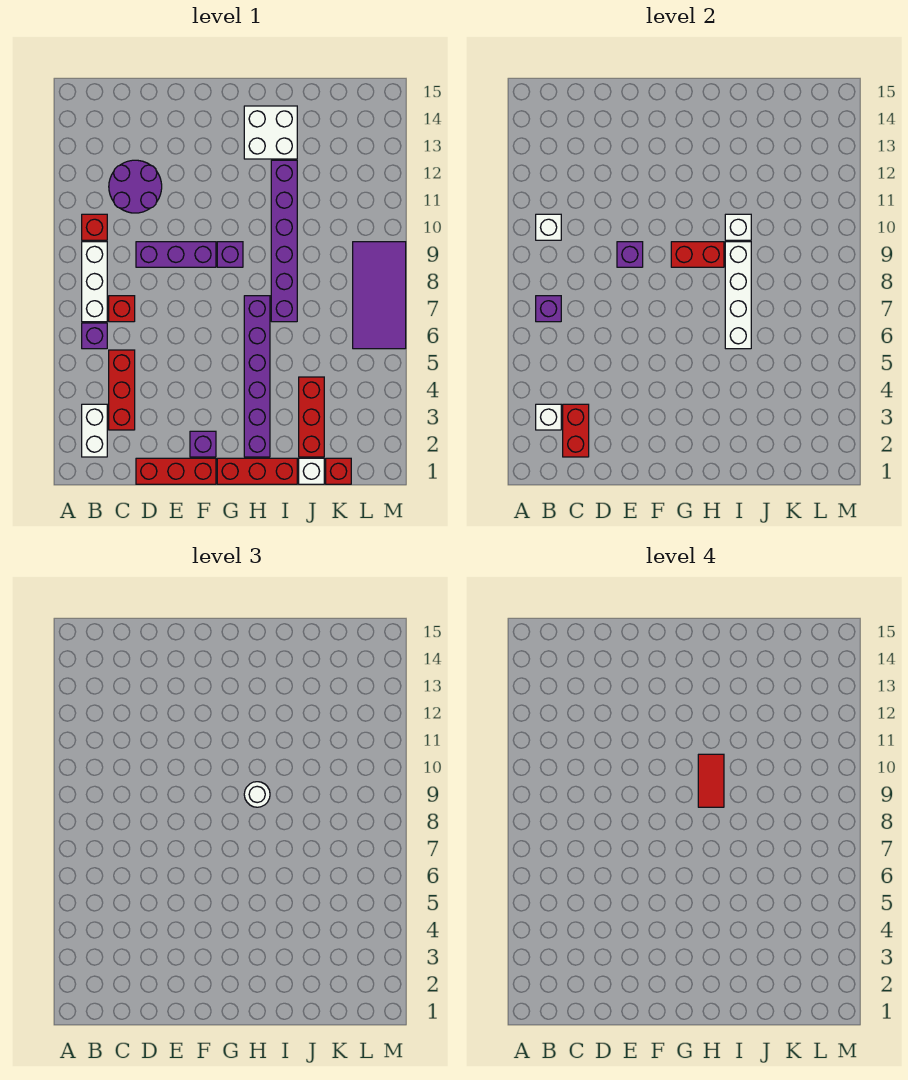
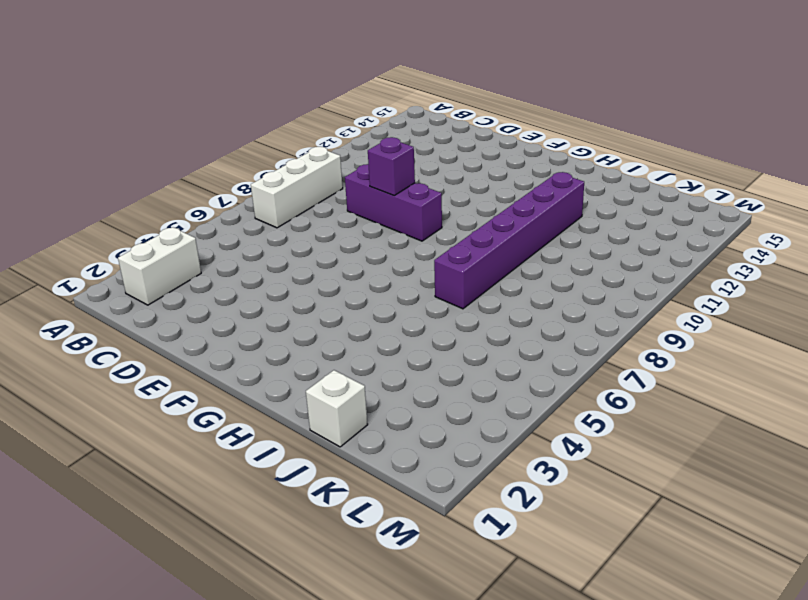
none -> purple brick B6 level 1
none -> red brick B10 level 1
none -> red brick C3:C5 level 1

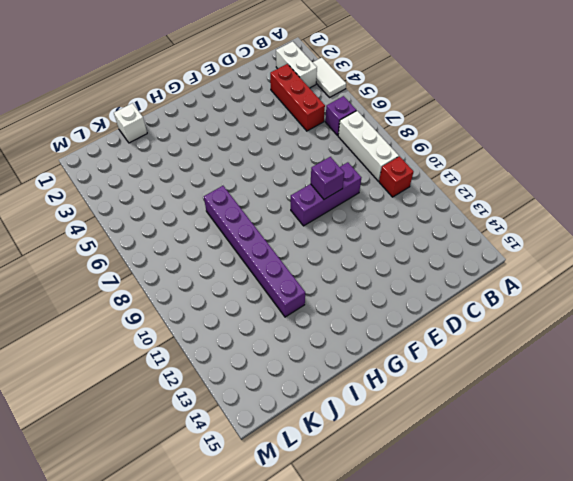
white tile A3:A4 level 1 -> none
none -> red brick C7 level 1
none -> purple round brick C11:D12 level 1
none -> red brick D1:F1 level 1

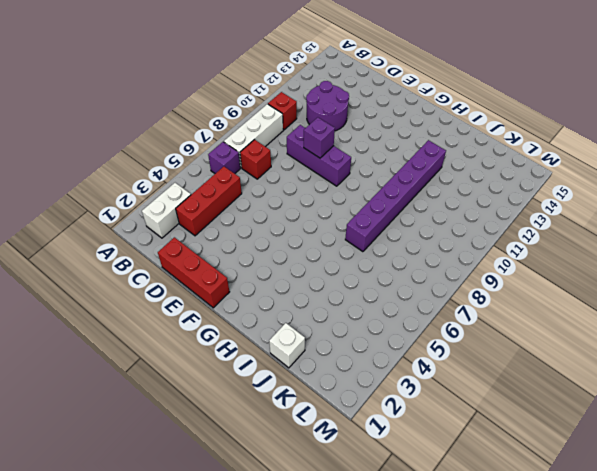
none -> purple brick F2 level 1
none -> red brick G1:I1 level 1
none -> purple brick G9 level 1

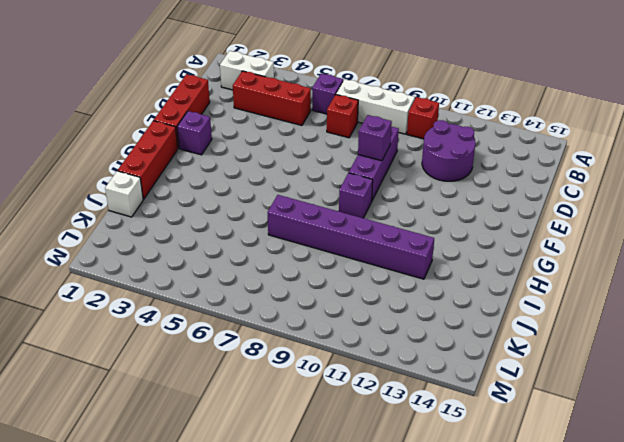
none -> purple brick H2:H7 level 1
none -> white brick H13:I14 level 1
none -> red brick J2:J4 level 1

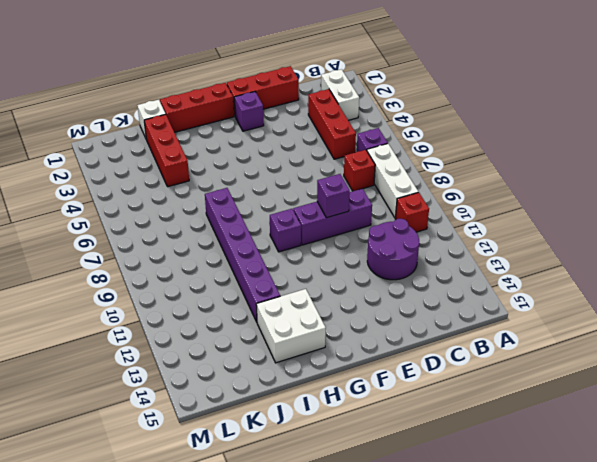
none -> purple brick H2:H7 level 1
none -> red brick K1 level 1
none -> purple tile L6:M9 level 1

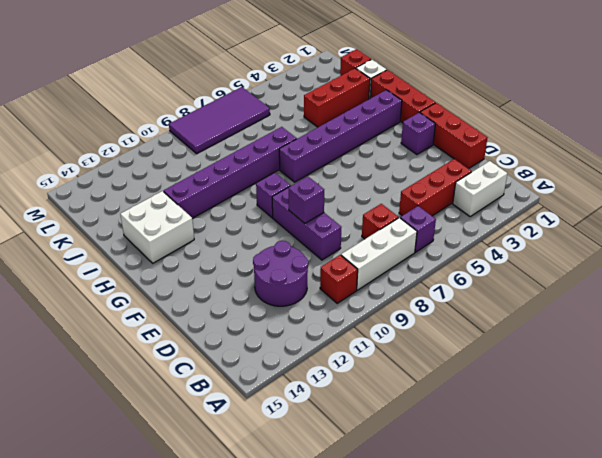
none -> white brick B3 level 2
none -> purple brick B7 level 2
none -> white brick B10 level 2

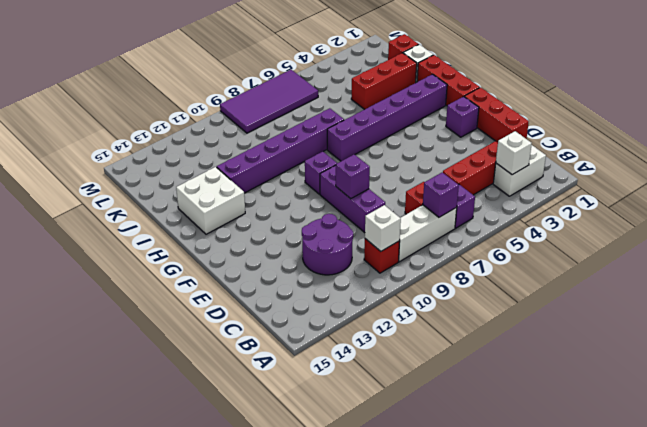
none -> red brick C2:C3 level 2
none -> red brick G9:H9 level 2
none -> white brick I6:I9 level 2

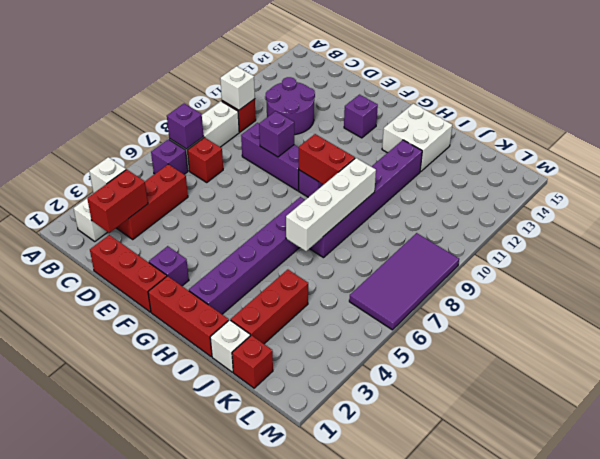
purple brick F13 level 1 -> none
none -> white brick I10 level 2
none -> white round brick H9 level 3
none -> red tile H9:H10 level 4

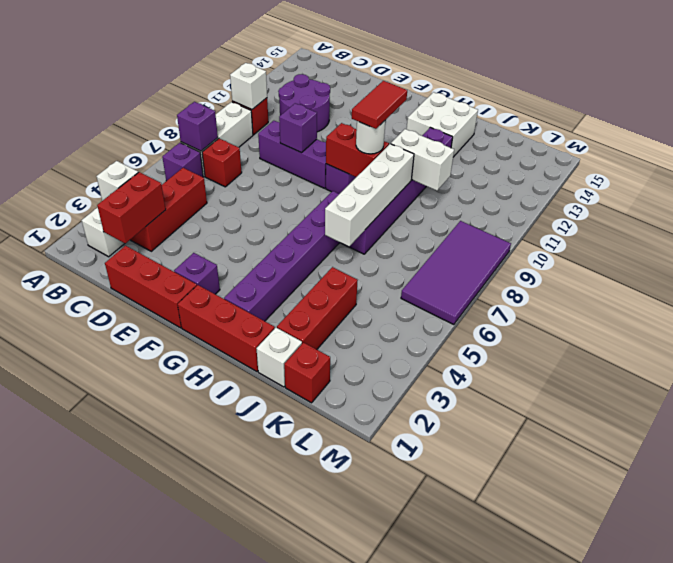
white brick I10:J10 level 2 -> white brick I10 level 2

